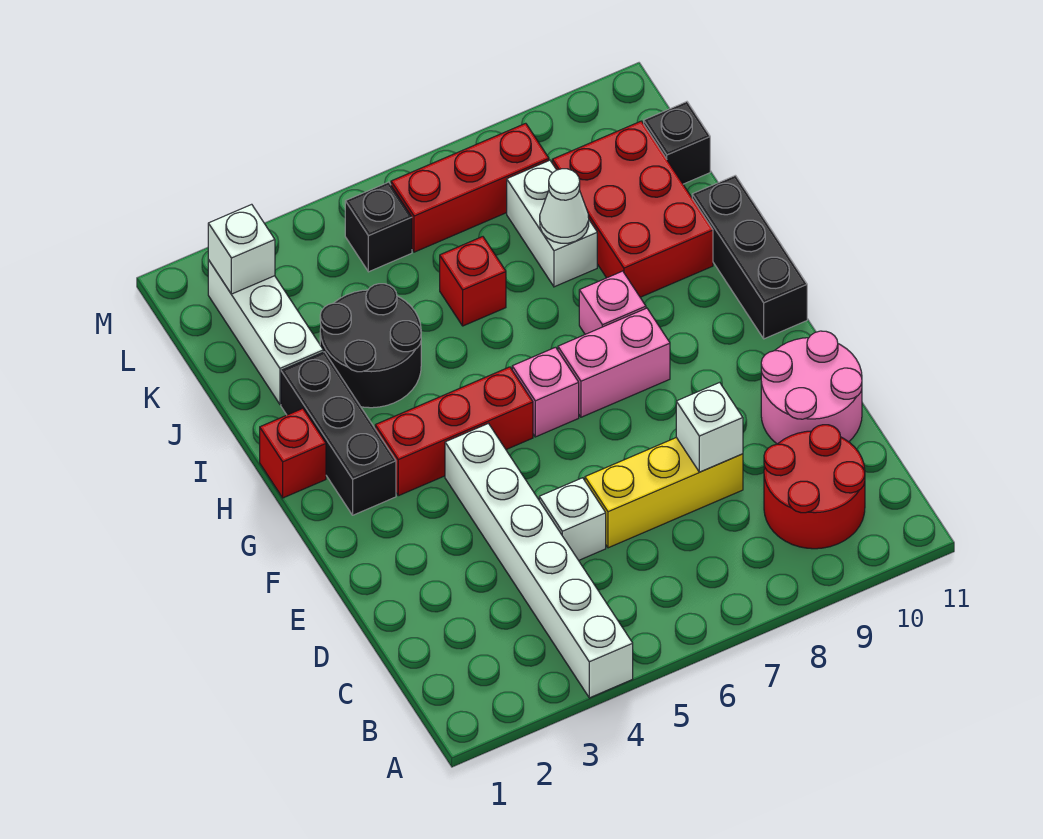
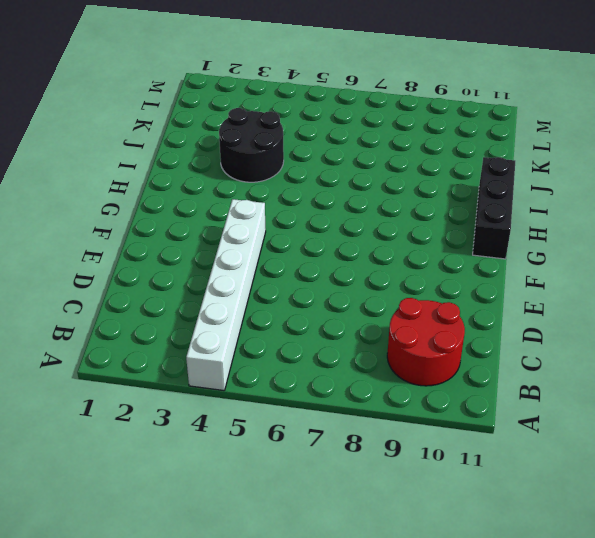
none -> white brick D5 level 1
none -> yellow brick D6:D8 level 1
none -> pink round brick D10:E11 level 1

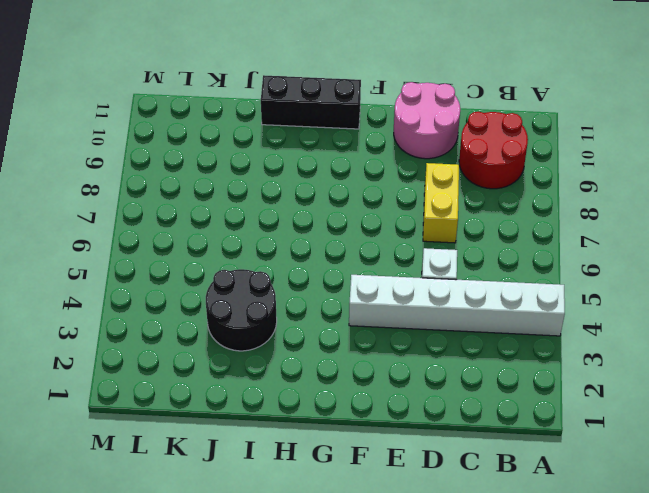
yellow brick D7:D8 level 1 -> yellow brick D6:D8 level 1
none -> black brick G2:I2 level 1
none -> red brick G3:G5 level 1
none -> pink brick G6 level 1

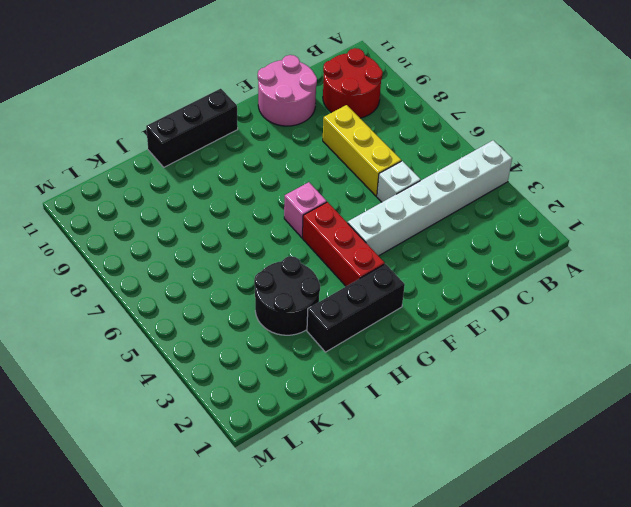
none -> pink brick G7:G8 level 1
none -> red brick H1 level 1
none -> pink brick H8 level 1

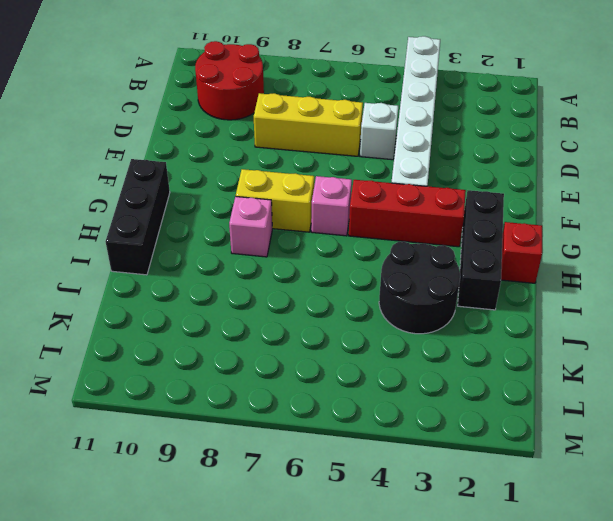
yellow brick G7:G8 level 1 -> pink brick G7:G8 level 1
none -> pink round brick D10:E11 level 1
none -> red brick I9:K10 level 1
none -> white brick J2:L2 level 1

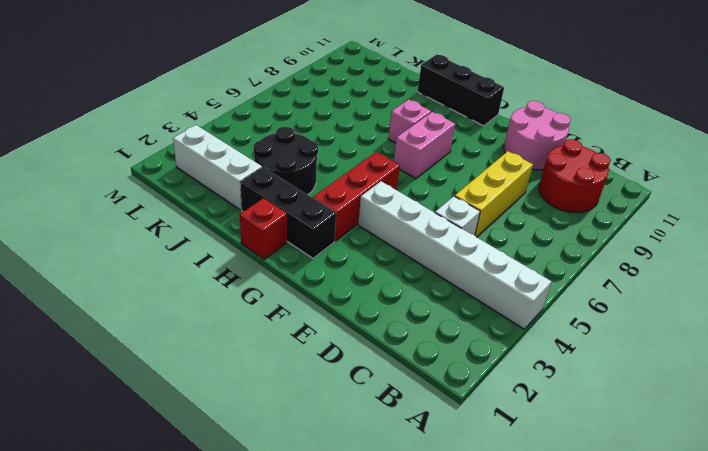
none -> pink brick G6 level 1
none -> red brick I9:K10 level 1
none -> red brick J6 level 1

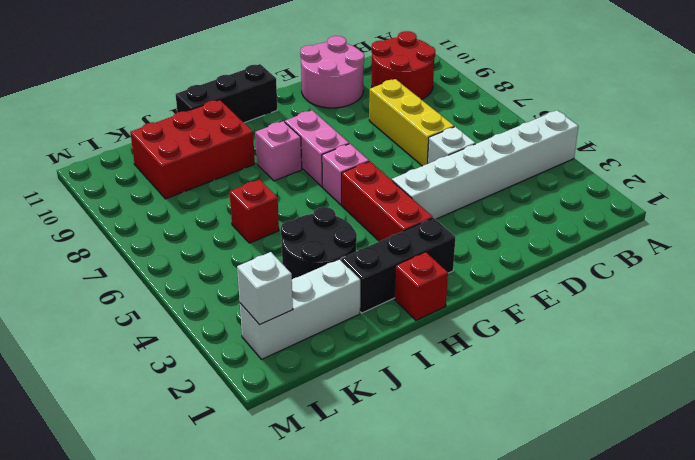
none -> white brick J8:K8 level 1
none -> black brick K11 level 1
none -> black brick L5 level 1

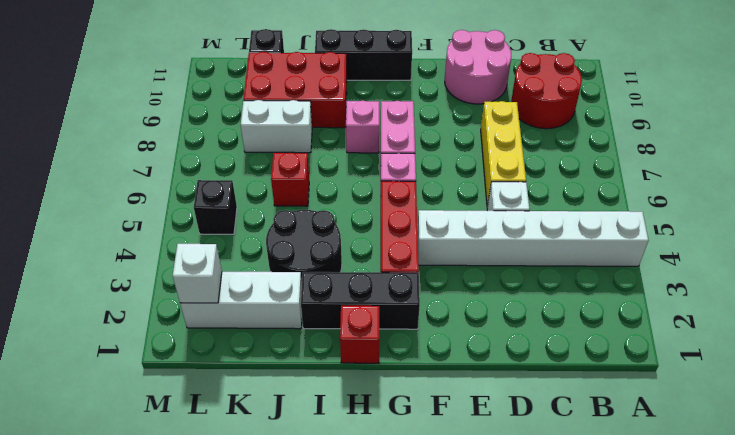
none -> red brick L6:L8 level 1
none -> white brick D8 level 2
none -> white cone J8 level 2

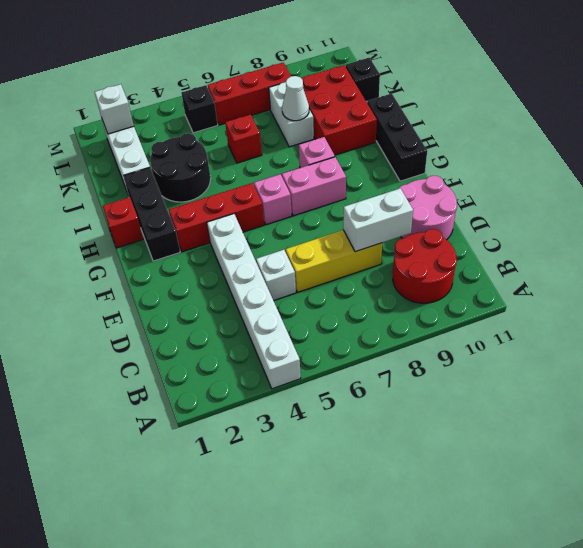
white brick D8:D9 level 2 -> white brick D8 level 2

